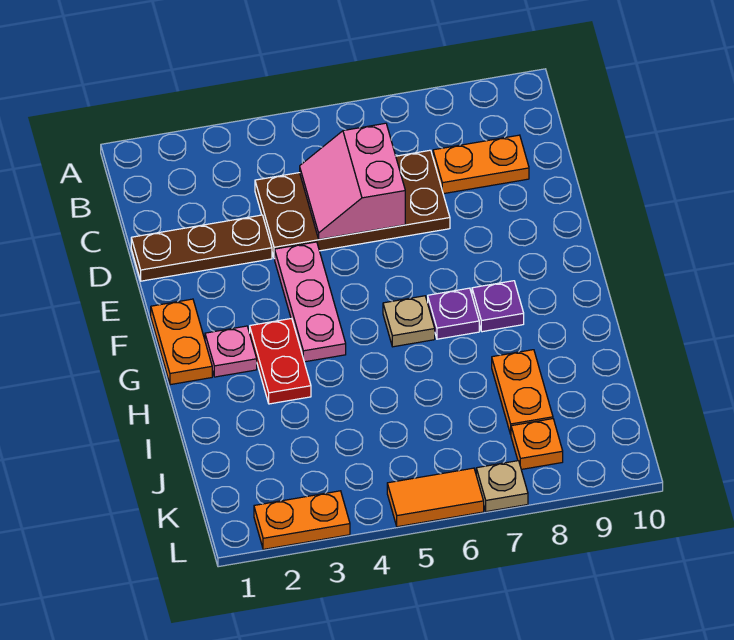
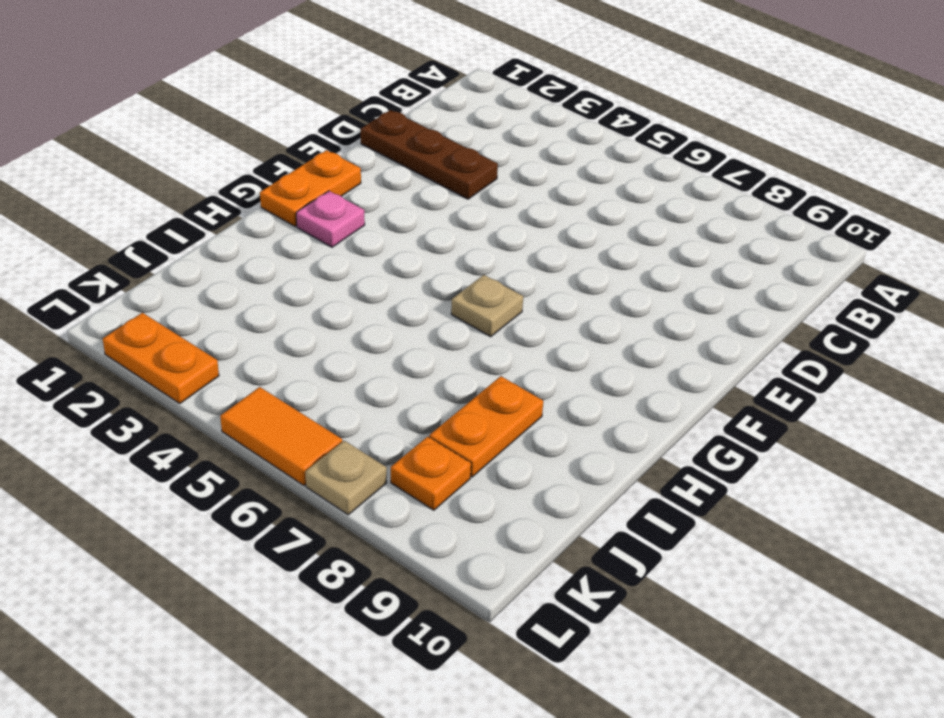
none -> brown plate C4:D7 level 1
none -> orange plate C8:C9 level 1
none -> pink plate E4:G4 level 1

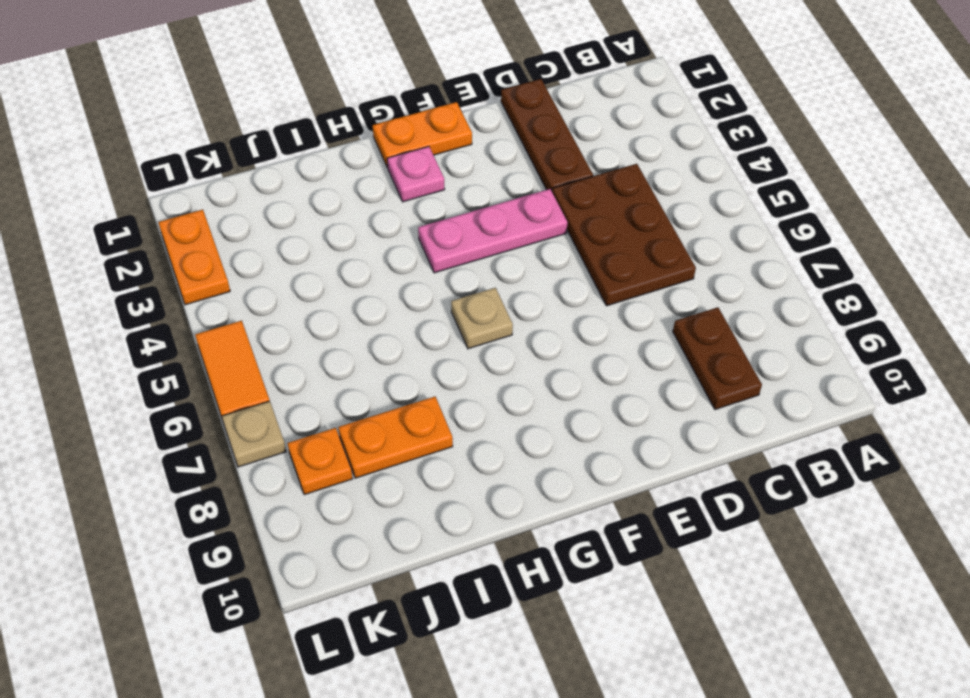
brown plate C4:D6 level 1 -> brown plate C4:D7 level 1
brown plate C8:C9 level 1 -> orange plate C8:C9 level 1
none -> red plate G3:H3 level 1
none -> purple plate G7 level 1
none -> purple plate G8 level 1

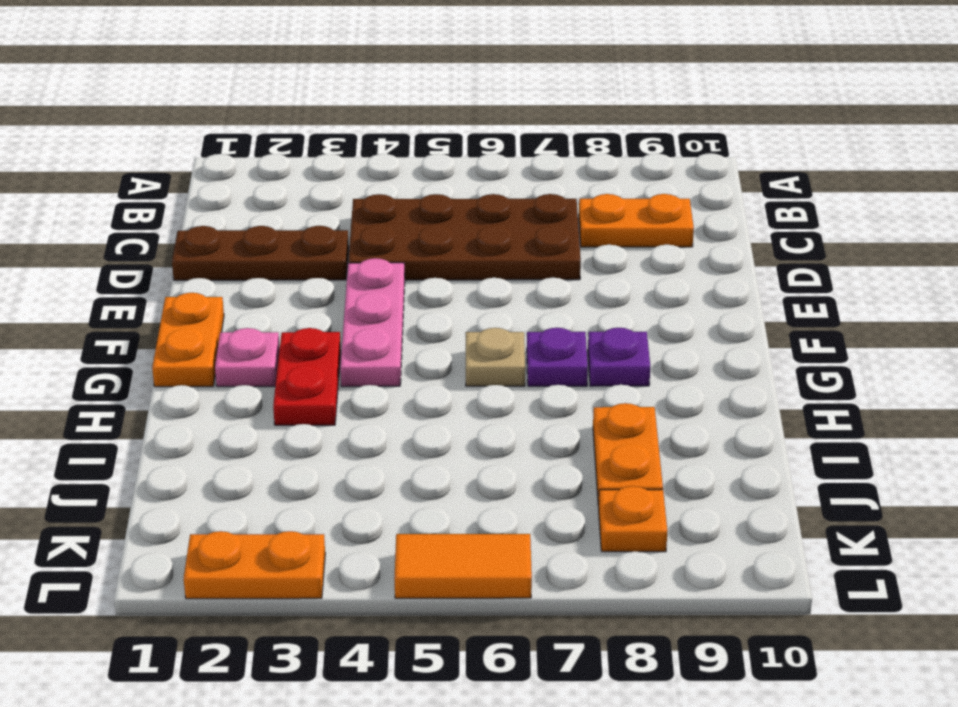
none -> tan plate L7 level 1
none -> pink slope C5:D6 level 2 top 6

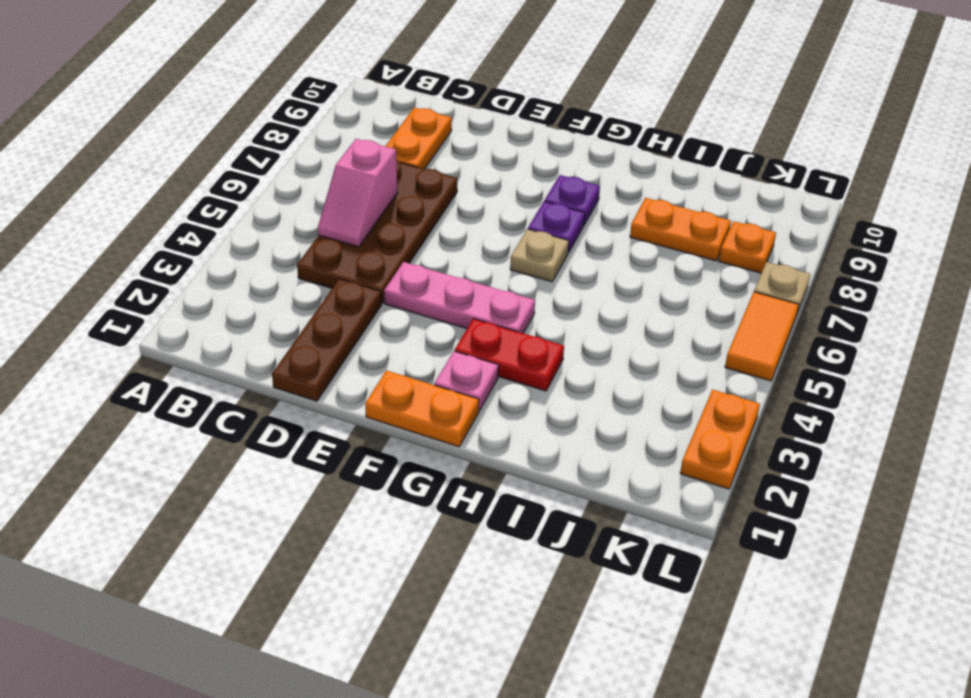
pink slope C5:C6 level 2 top 6 -> pink slope C5:D6 level 2 top 6

